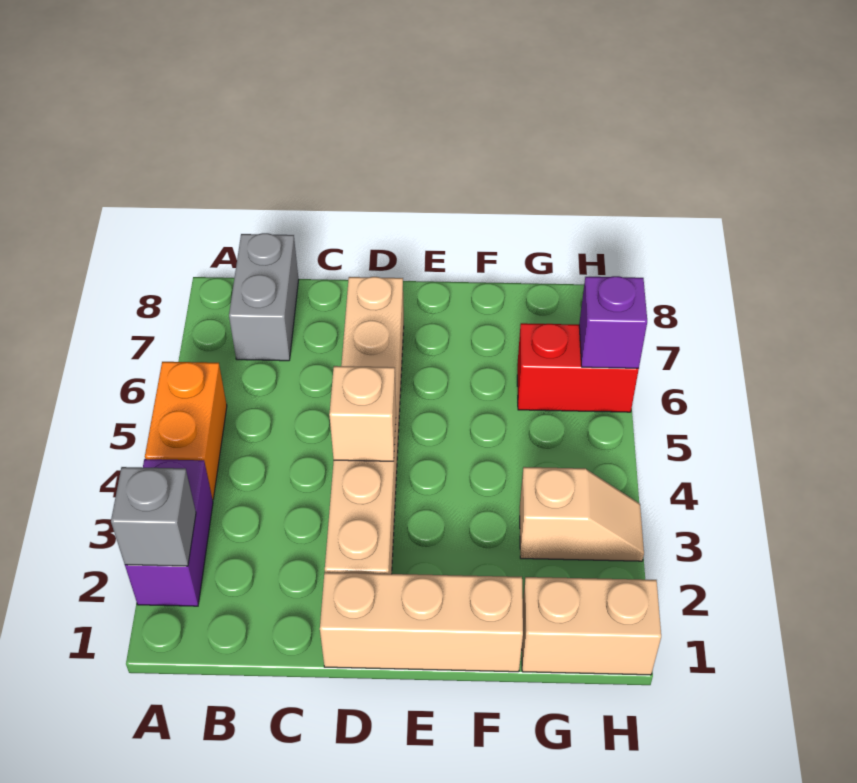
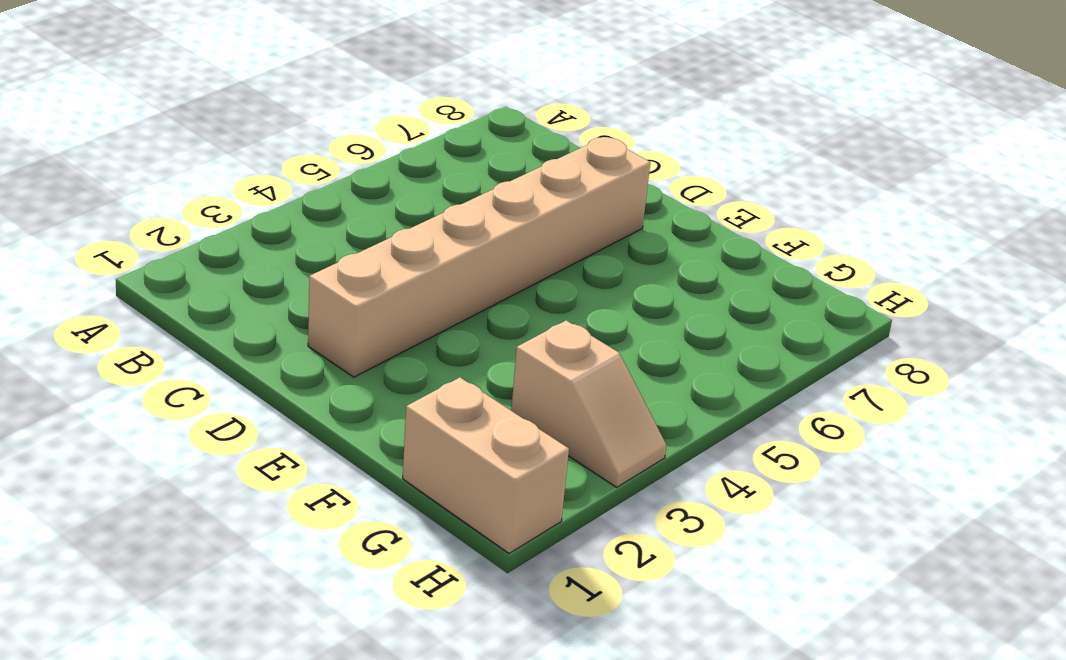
none -> purple brick A2:A3 level 1
none -> orange brick A4:A5 level 1

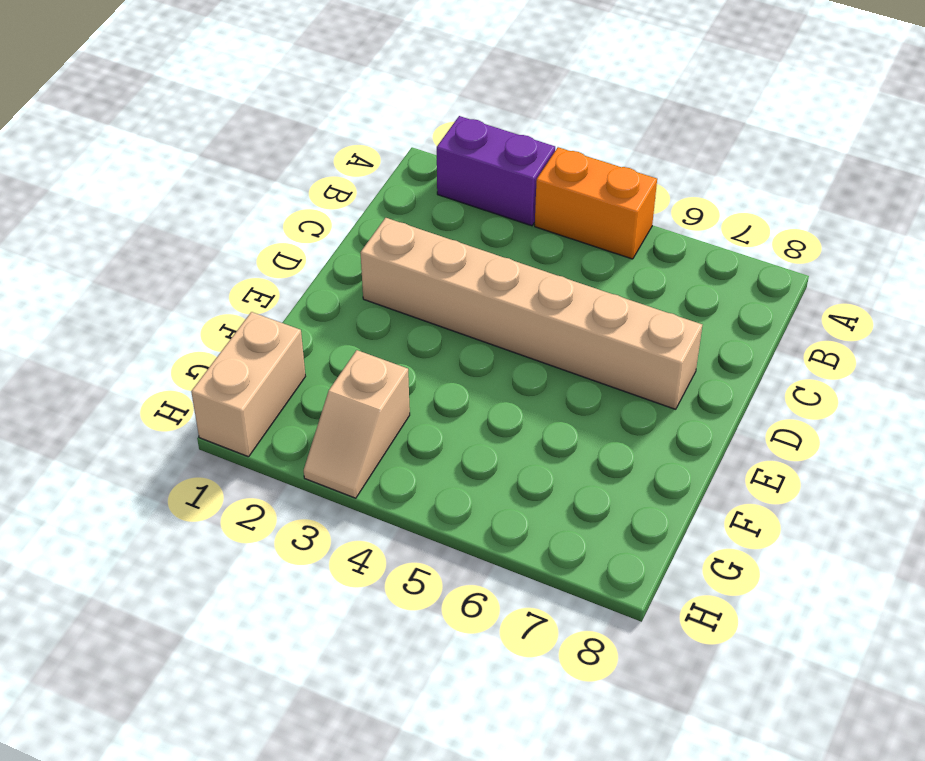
none -> grey brick B7:B8 level 1
none -> tan brick D1:F1 level 1

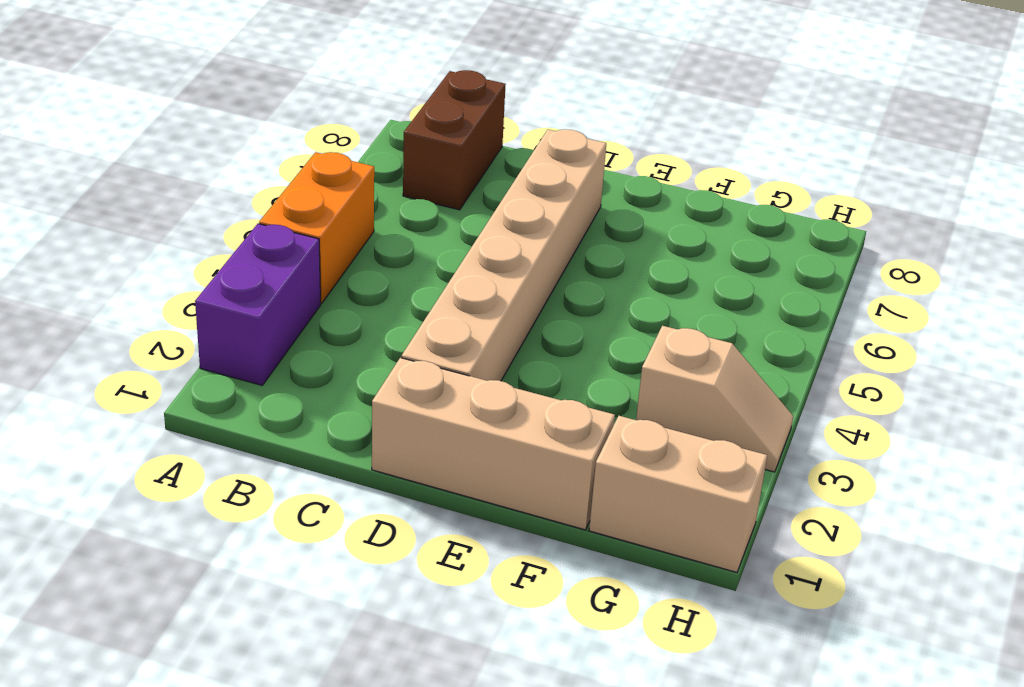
brown brick B7:B8 level 1 -> grey brick B7:B8 level 1
none -> red brick G6:H6 level 1
none -> grey brick A2 level 2

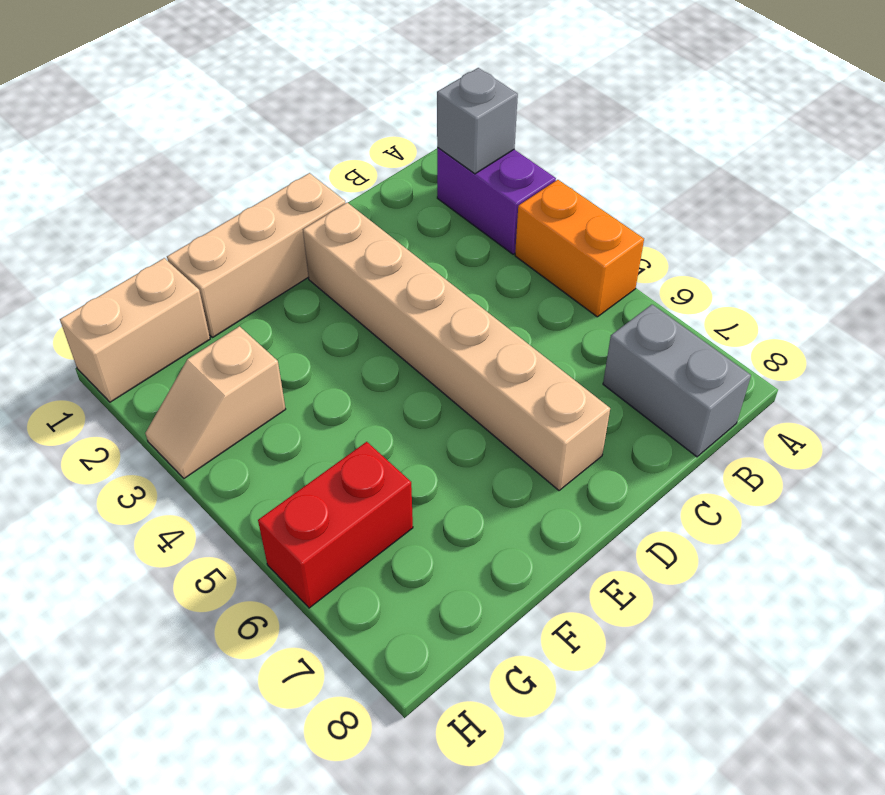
none -> tan brick D4 level 2
none -> purple brick H6 level 2

